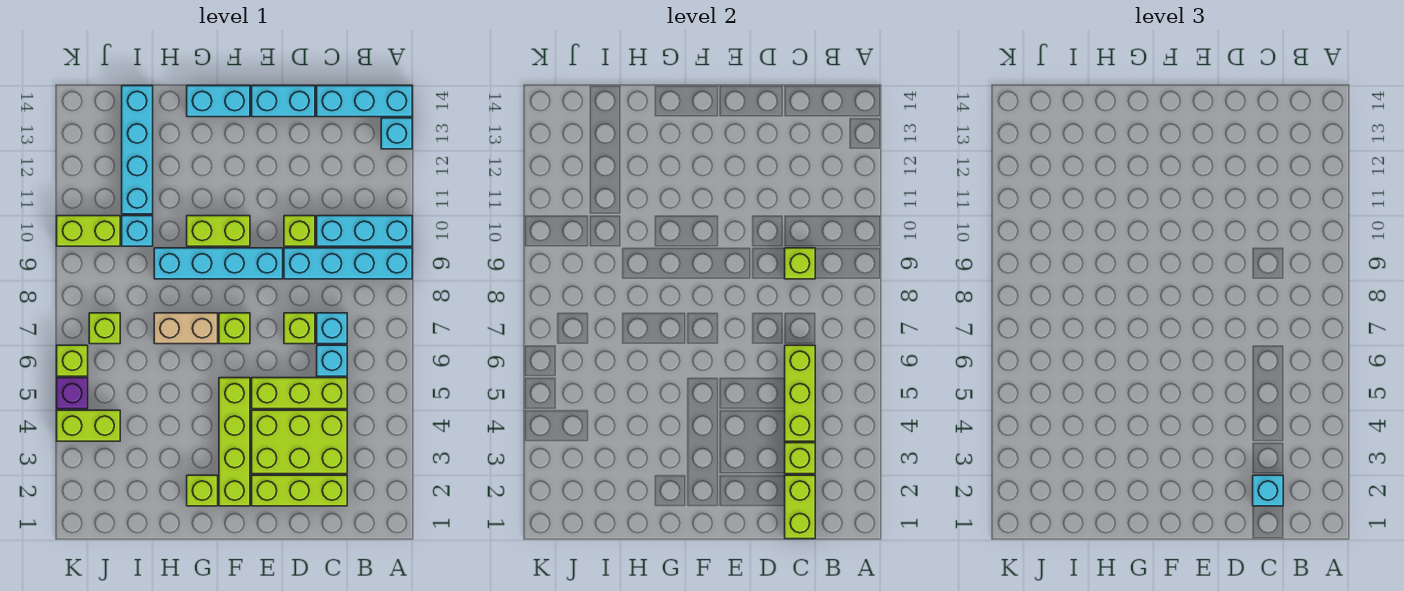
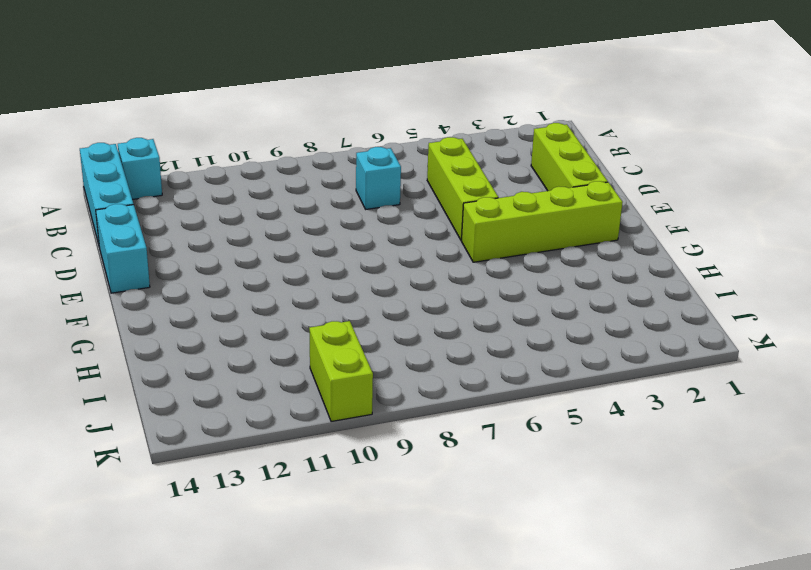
none -> cyan brick A9:D9 level 1
none -> cyan brick A10:C10 level 1
none -> lime brick C3:E4 level 1
none -> cyan brick C6 level 1

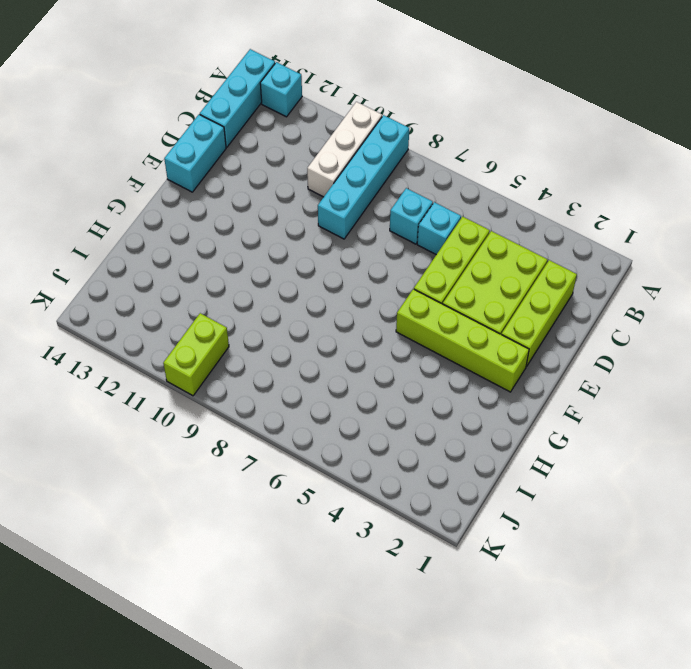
white brick A10:C10 level 1 -> cyan brick A10:C10 level 1
none -> lime brick D7 level 1
none -> lime brick D10 level 1
none -> cyan brick E9:H9 level 1
none -> lime brick F7 level 1

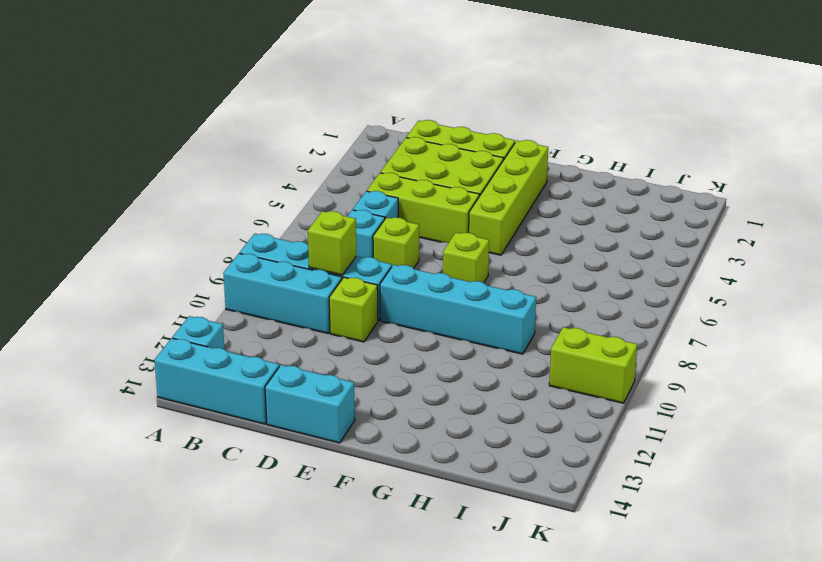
none -> lime brick F10:G10 level 1
none -> cyan brick F14:G14 level 1
none -> lime brick G2 level 1
none -> tan brick G7:H7 level 1

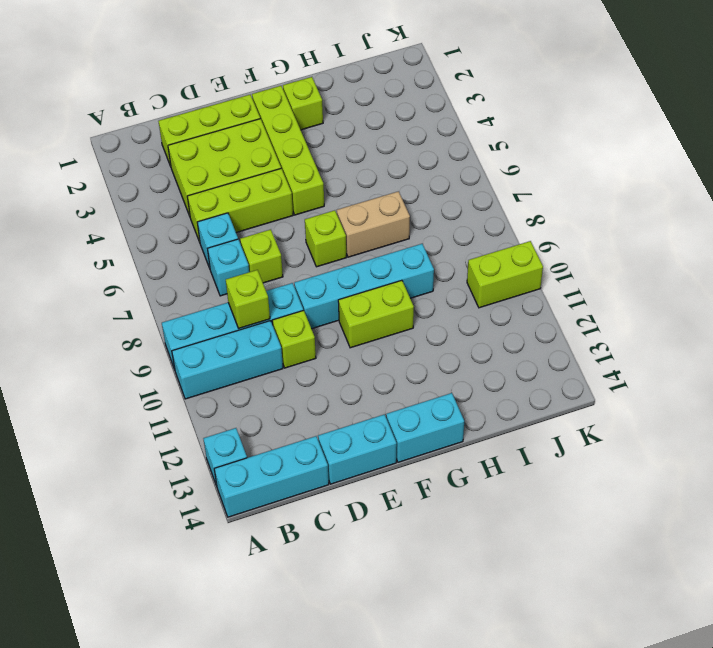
none -> cyan brick I10 level 1
none -> cyan brick I11:I14 level 1
none -> lime brick J4:K4 level 1
none -> lime brick J7 level 1

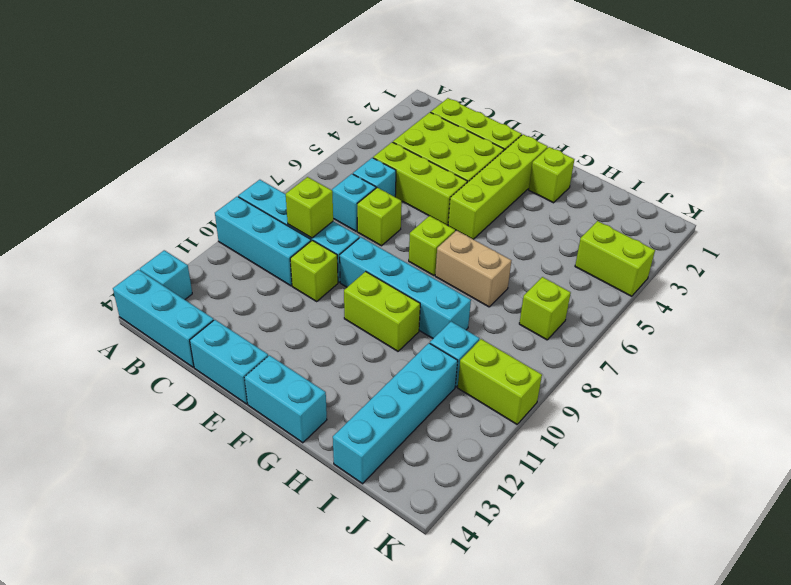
none -> purple brick K5 level 1
none -> lime brick K6 level 1
none -> lime brick C1:C2 level 2
none -> lime brick C3 level 2

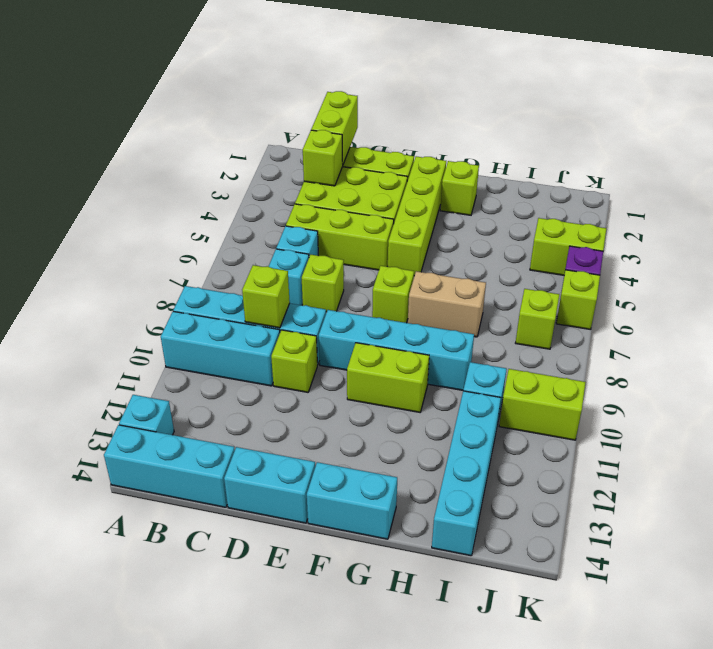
none -> lime brick C4:C6 level 2
none -> cyan brick C2 level 3

